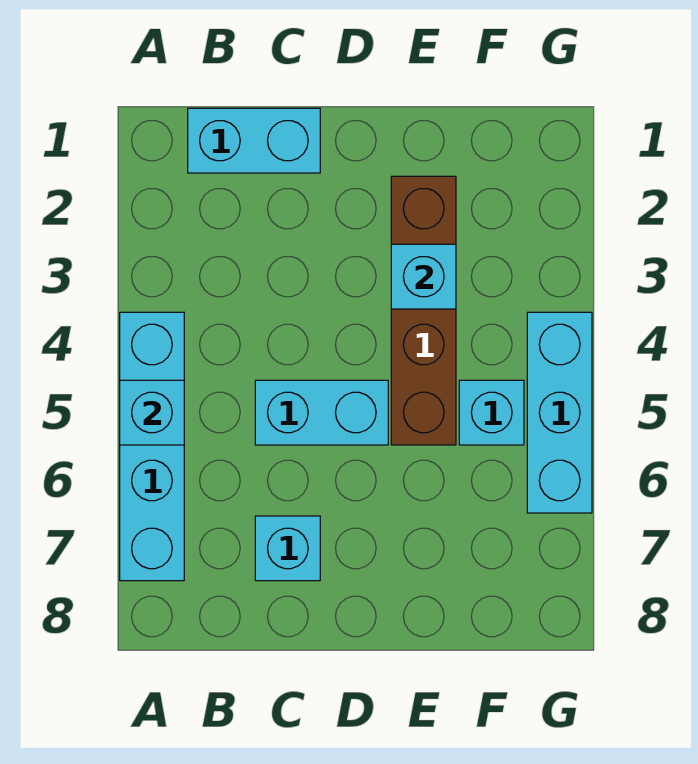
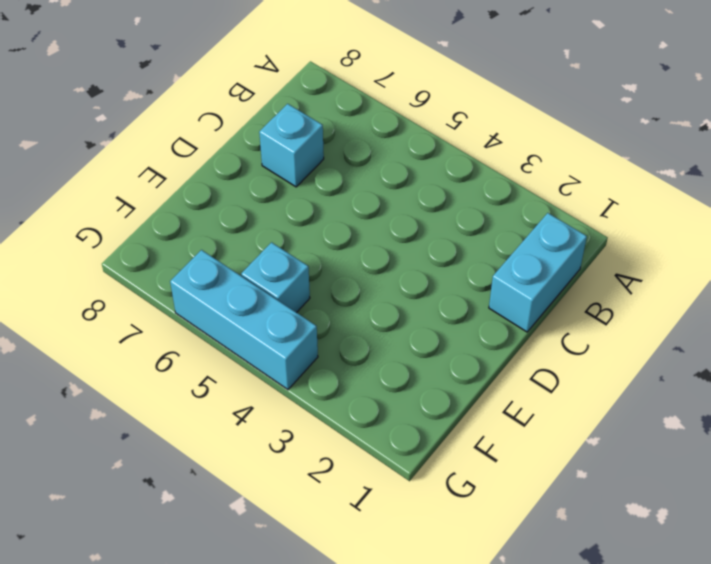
none -> cyan brick A4:A7 level 1
none -> cyan brick C5:D5 level 1

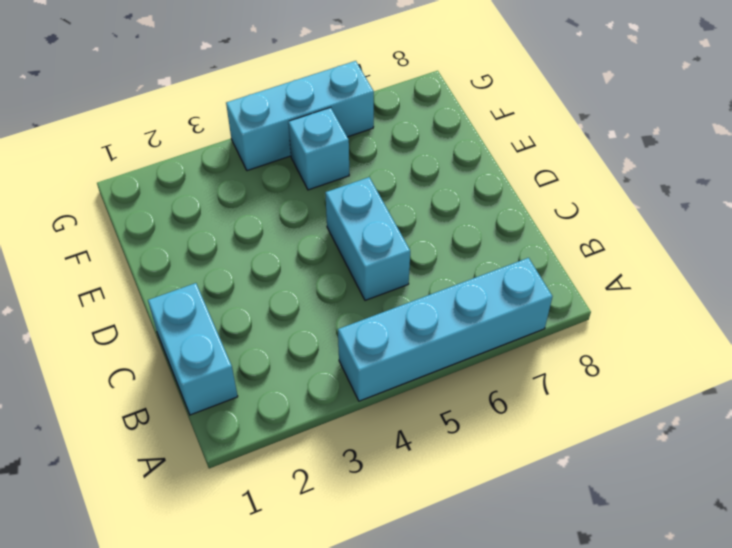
none -> cyan brick C7 level 1
none -> brown brick E2:E5 level 1

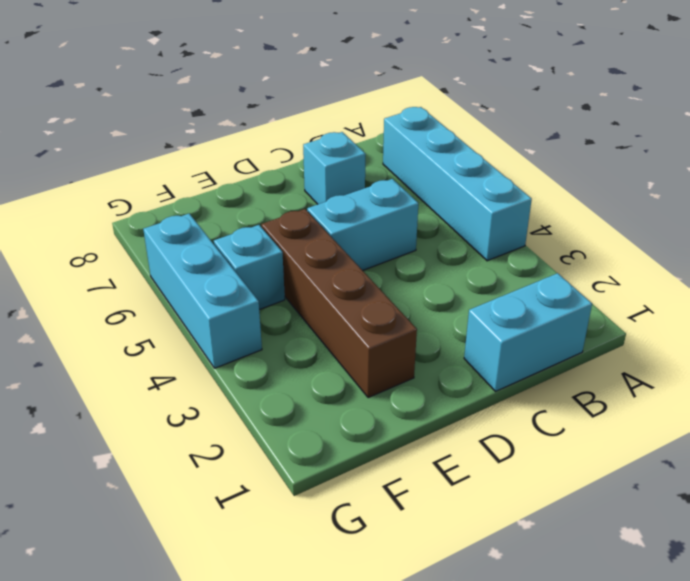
none -> cyan brick A5 level 2
none -> cyan brick E3 level 2

